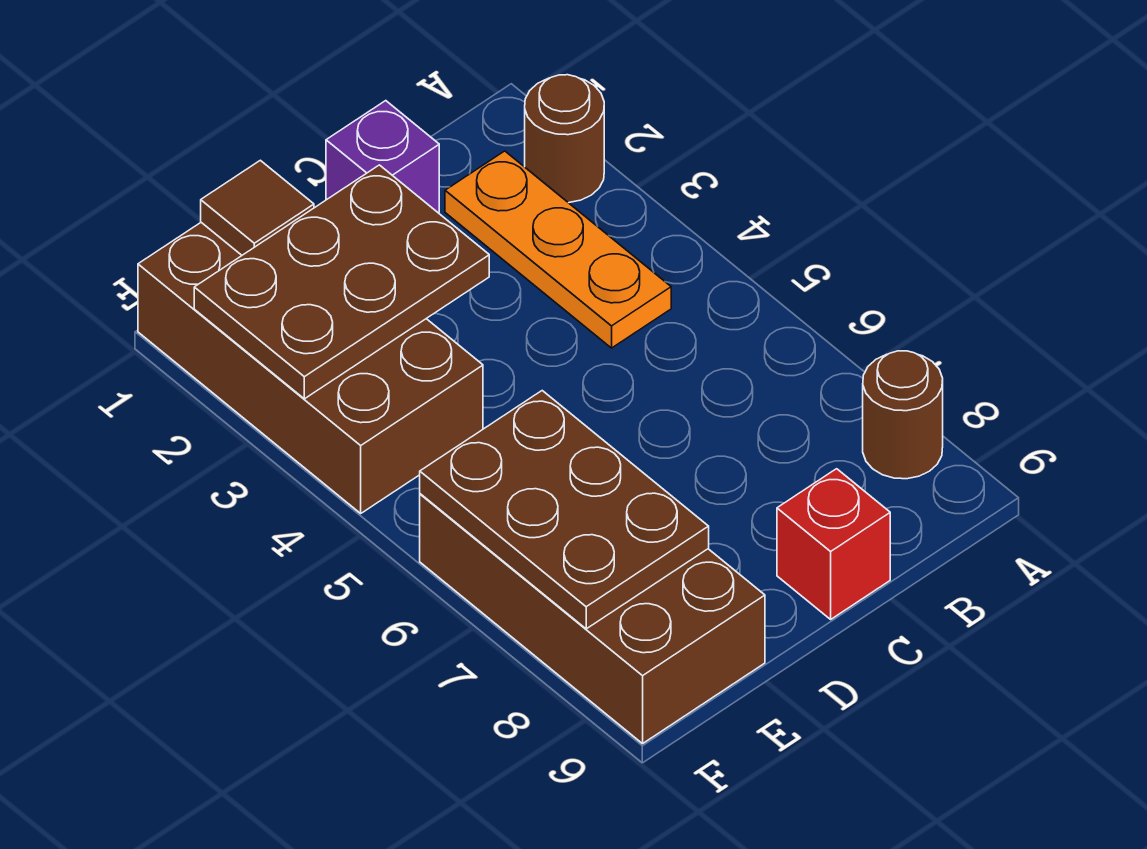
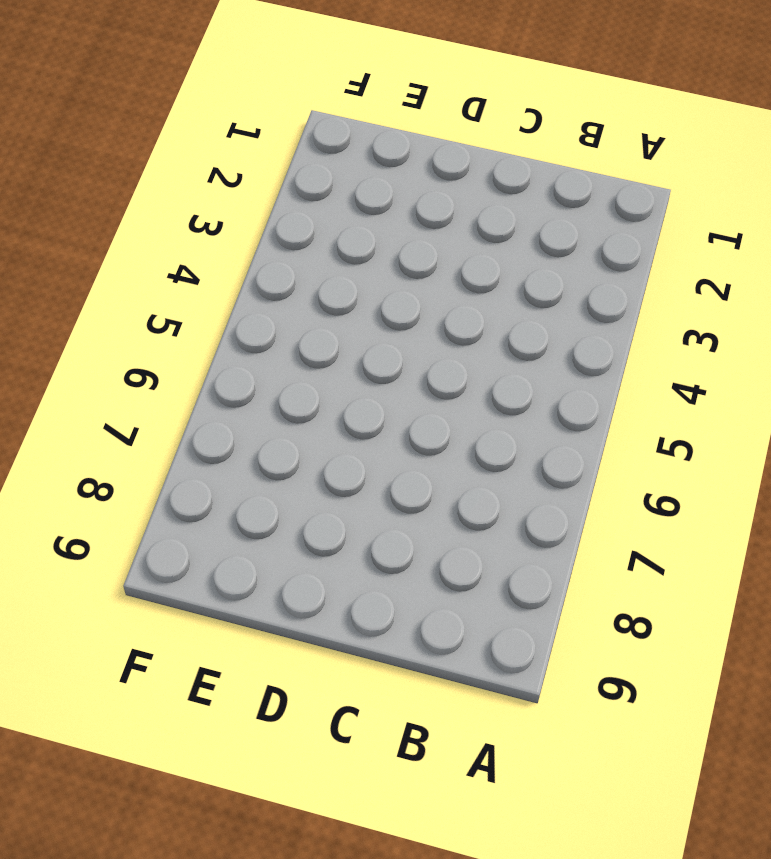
none -> brown round brick A2 level 1
none -> brown round brick A8 level 1

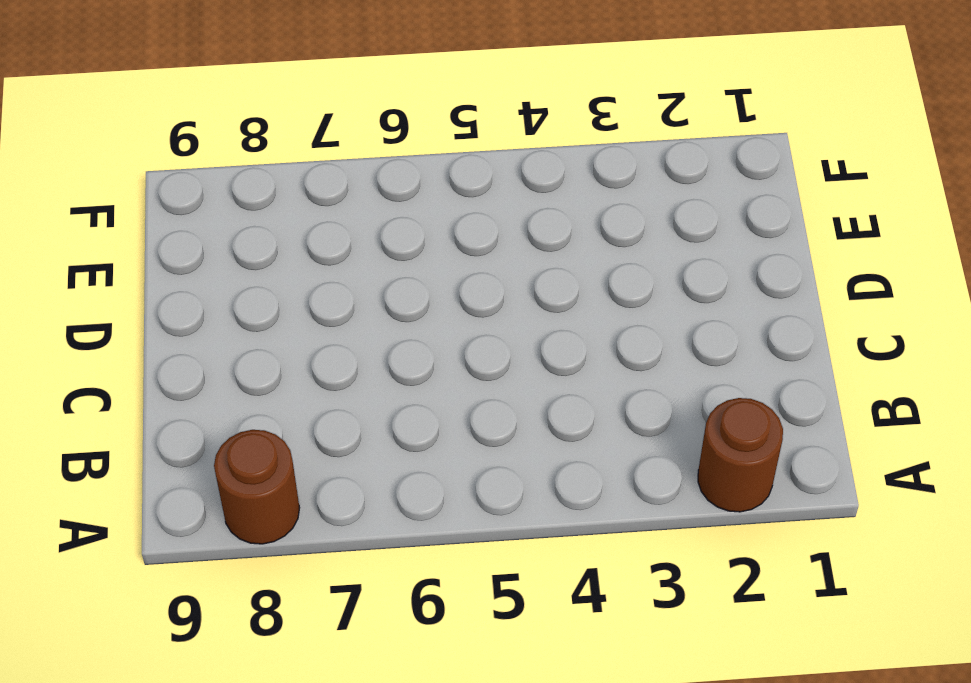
none -> orange plate B2:B4 level 1
none -> purple brick C1 level 1

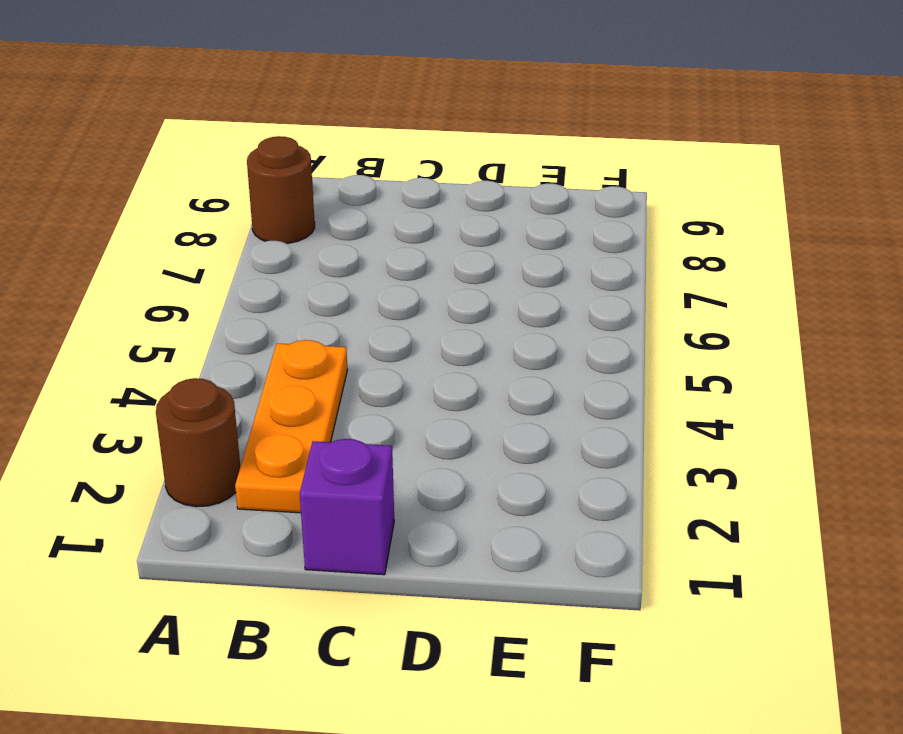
none -> red brick C9 level 1
none -> brown brick E1:F4 level 1

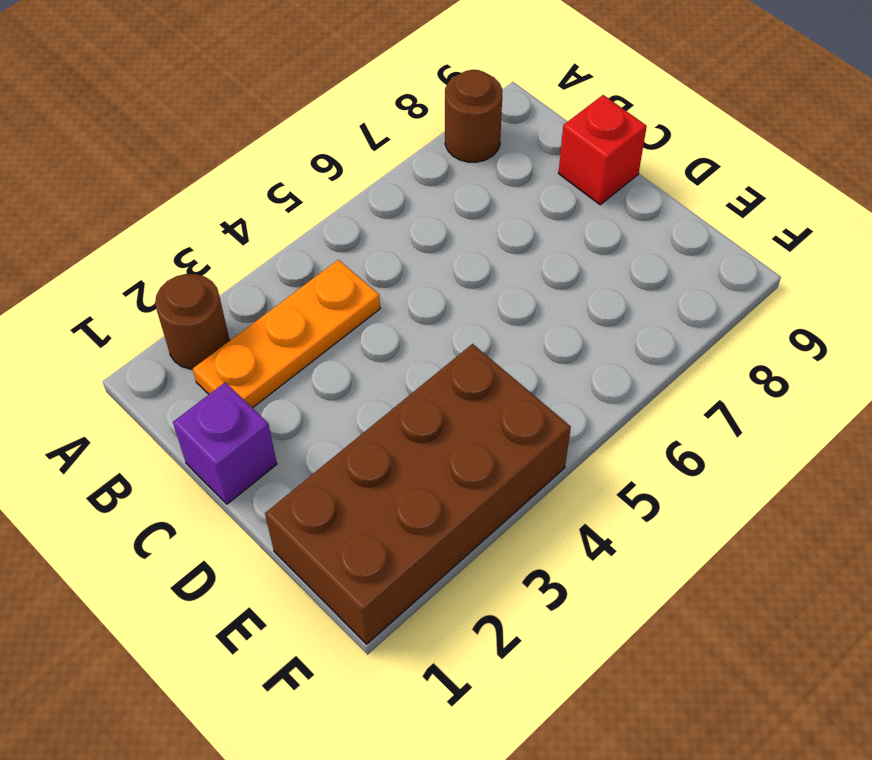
none -> brown brick E6:F9 level 1
none -> brown plate D2:F3 level 2

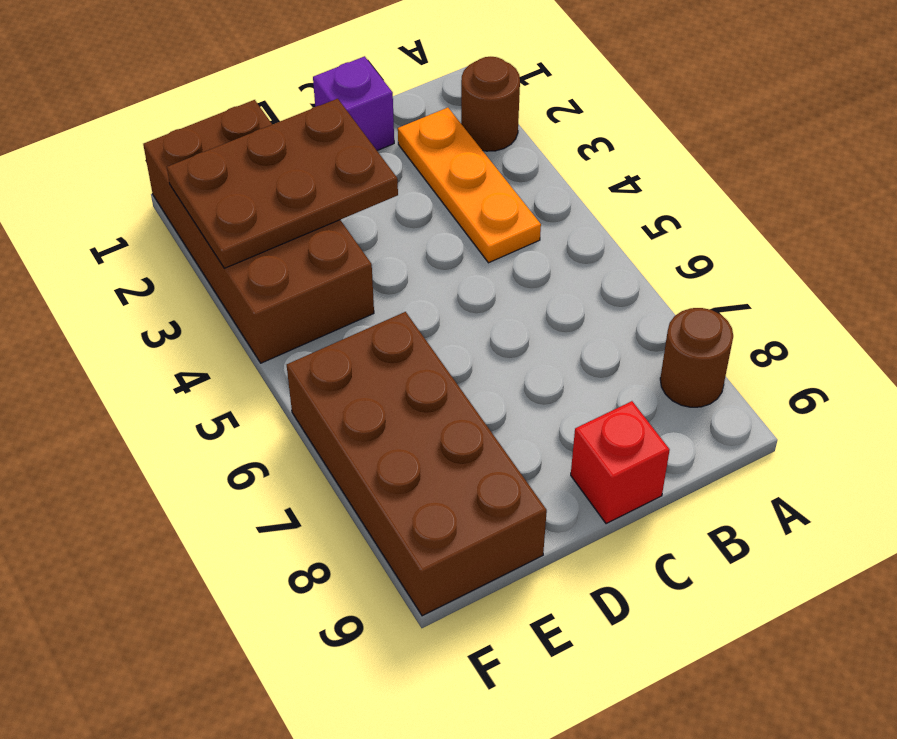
none -> brown tile E1 level 2
none -> brown plate E6:F8 level 2

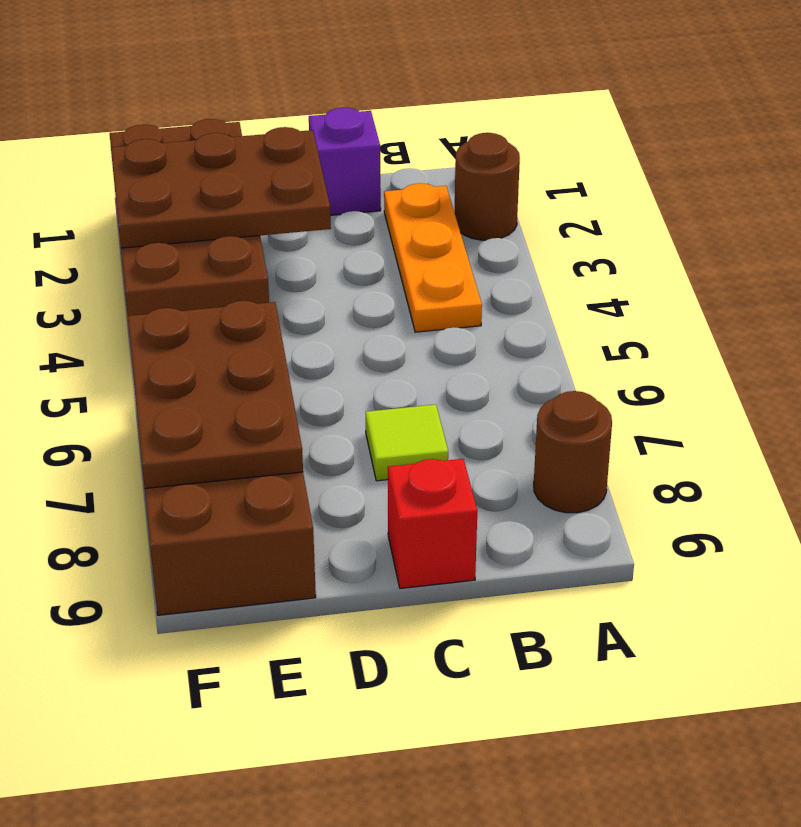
lime tile C7 level 1 -> none
none -> brown tile E1 level 2

